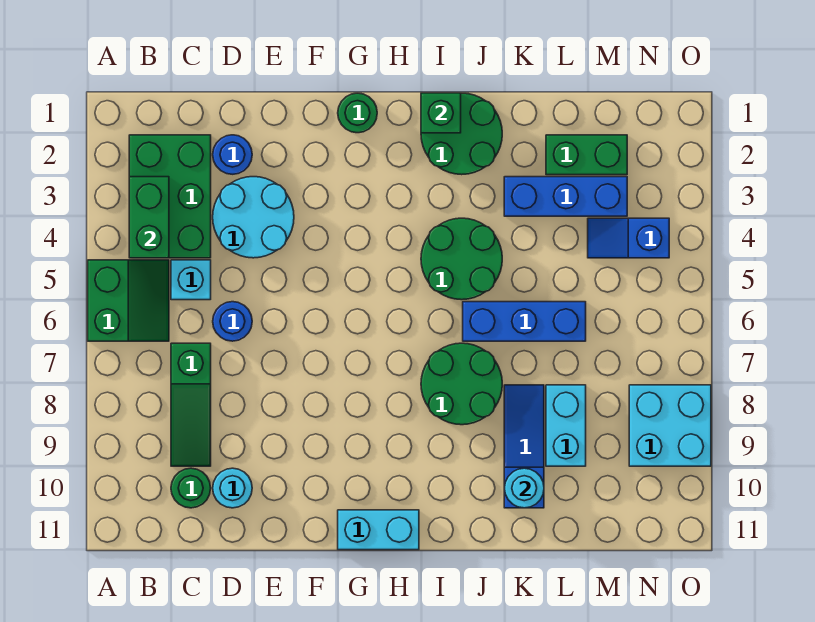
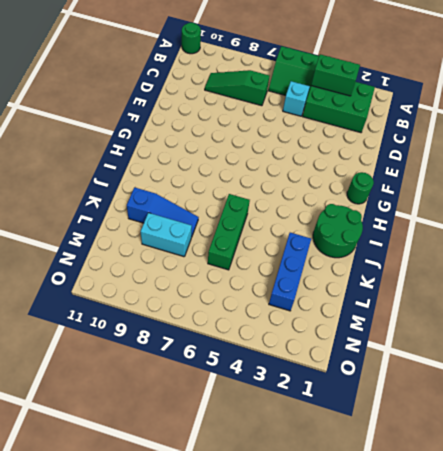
green round brick A11 level 1 -> green round brick C10 level 1
green brick J6:L6 level 1 -> blue brick J6:L6 level 1
none -> blue round brick D2 level 1
none -> cyan round brick D3:E4 level 1
none -> blue round brick D6 level 1

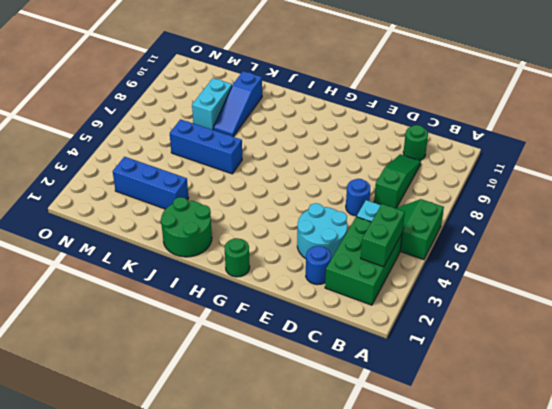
none -> cyan round brick D10 level 1
none -> cyan brick G11:H11 level 1
none -> green round brick I4:J5 level 1

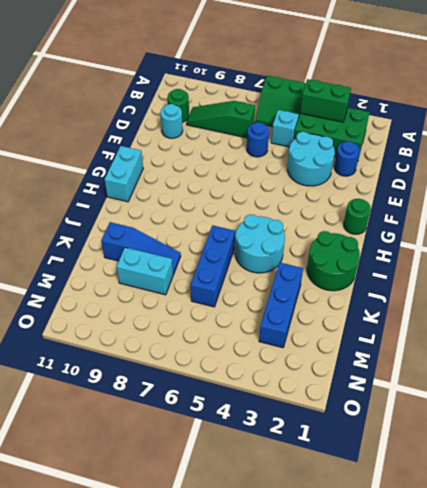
cyan round brick I4:J5 level 1 -> green round brick I4:J5 level 1
none -> green round brick I7:J8 level 1
none -> green brick L2:M2 level 1
none -> blue slope M4:N4 level 1 top N

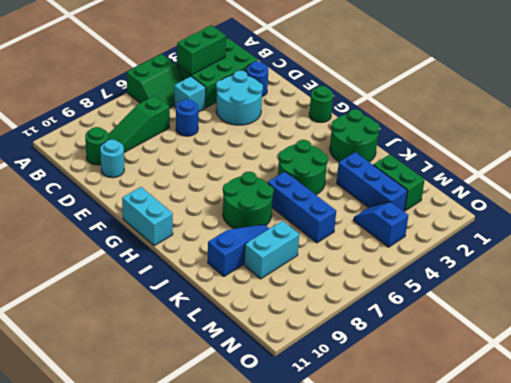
none -> cyan brick N8:O9 level 1
none -> green brick I1 level 2
none -> cyan round brick K10 level 2

